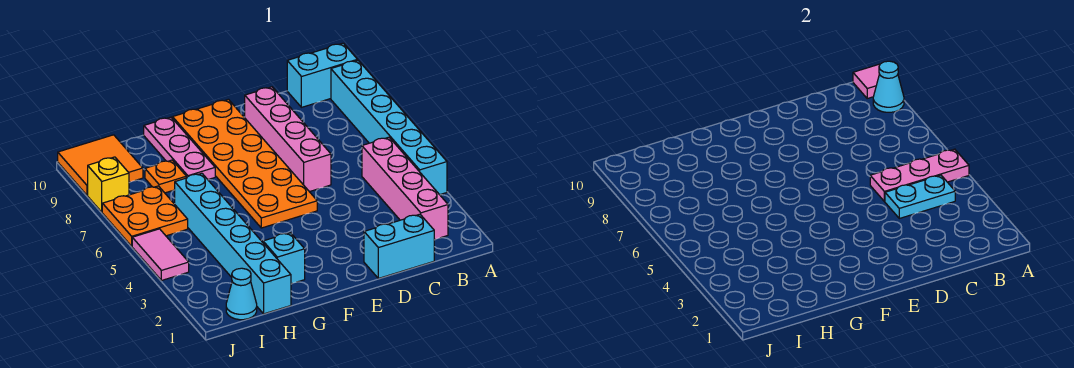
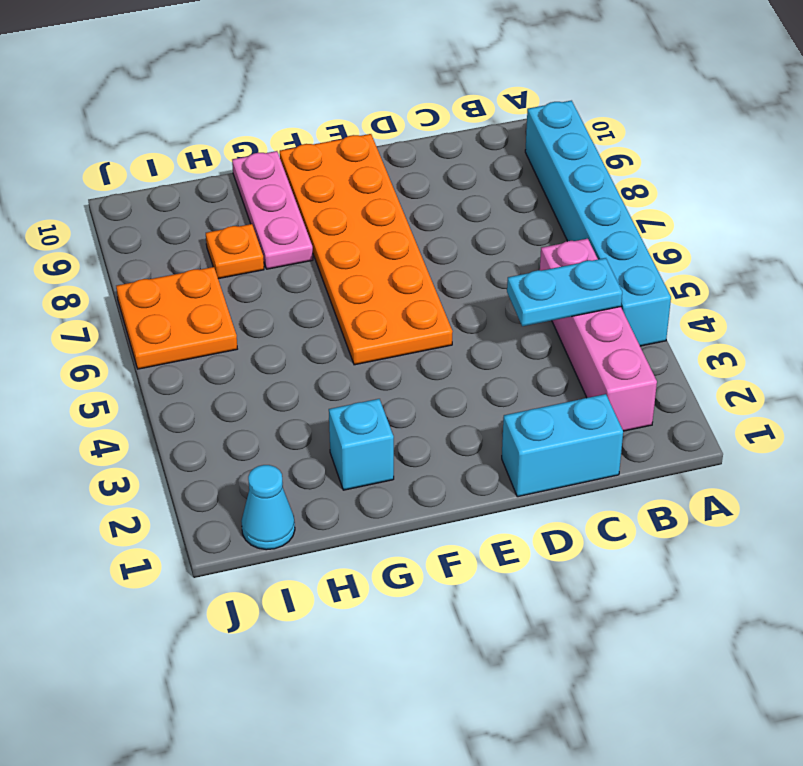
none -> cyan brick A10:B10 level 1
none -> pink brick D6:D9 level 1
none -> cyan brick H1:H6 level 1

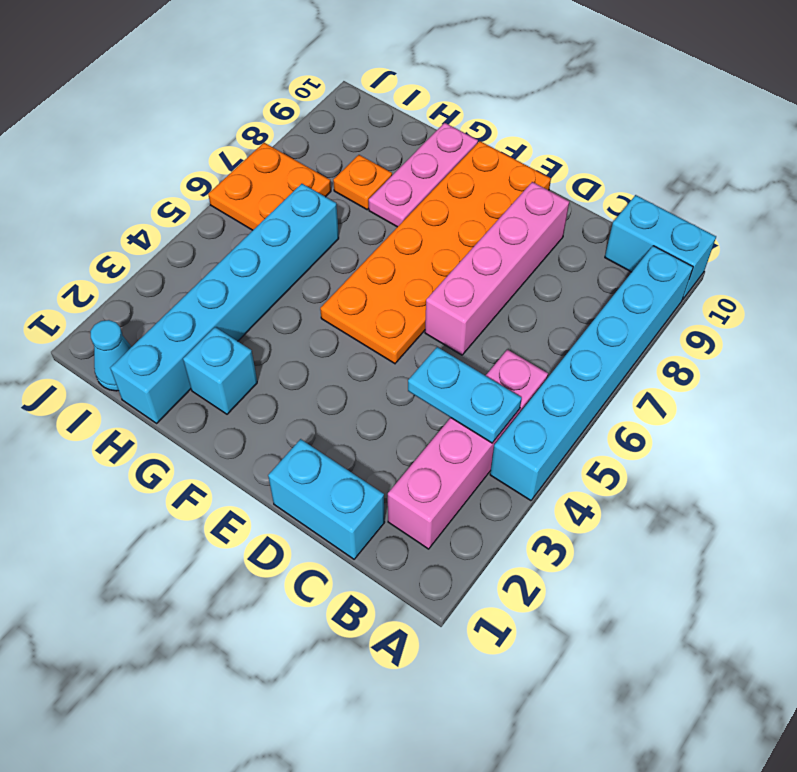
none -> orange tile I9:J10 level 1
none -> pink tile J4:J5 level 1
none -> yellow brick J8 level 1

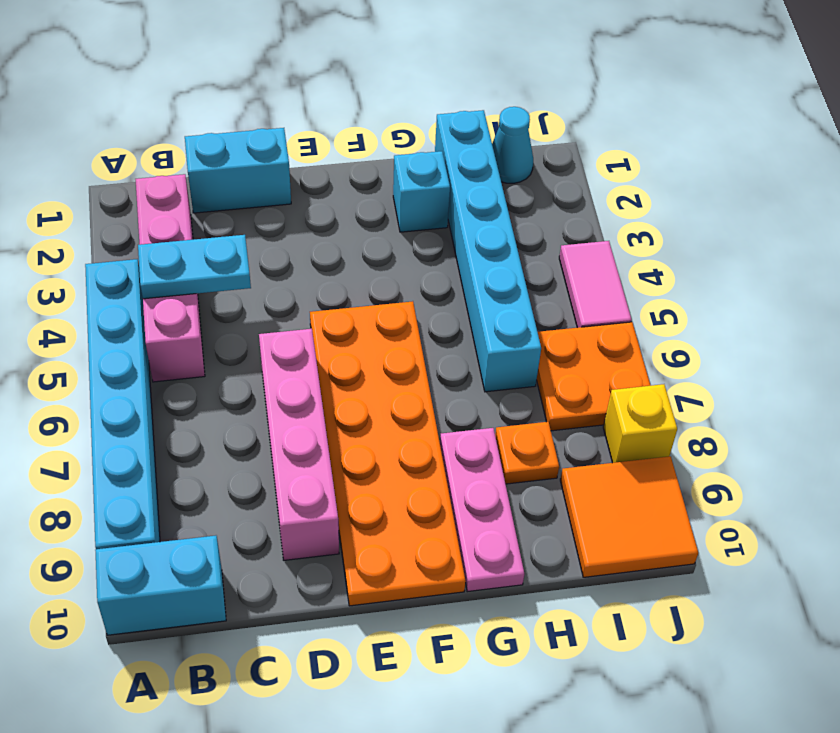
none -> pink plate A5:C5 level 2
none -> cyan cone A9 level 2
none -> pink tile A10 level 2

